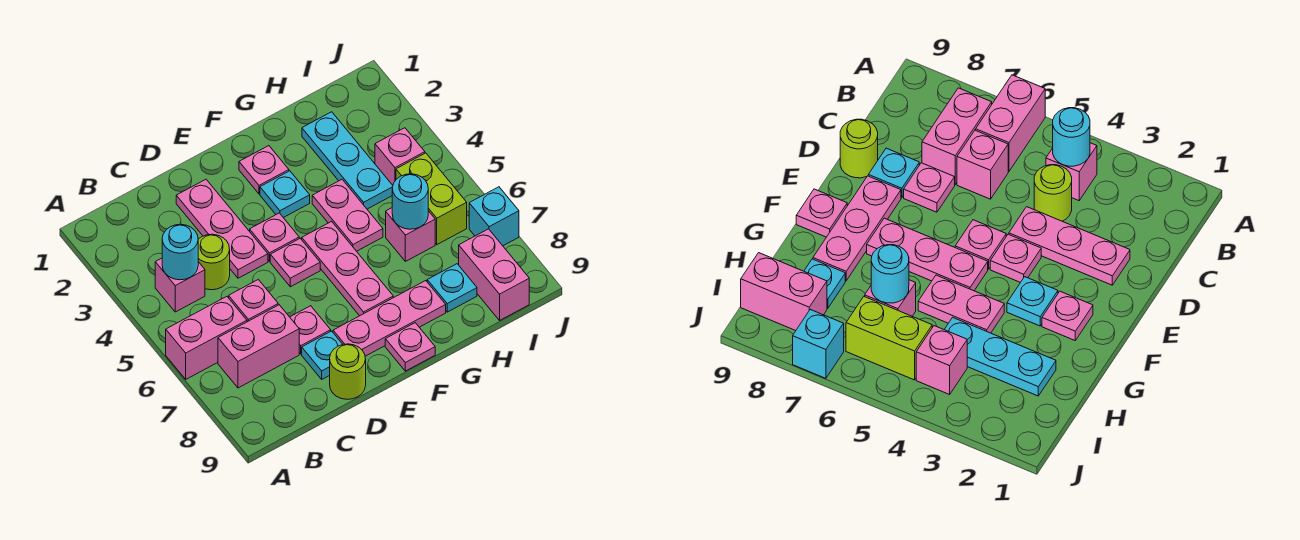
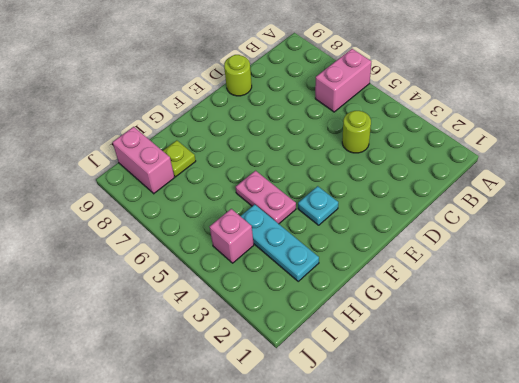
lime plate H8 level 1 -> cyan plate H8 level 1
none -> pink brick B4 level 1
none -> pink brick B7:C7 level 1
none -> pink brick C6 level 1

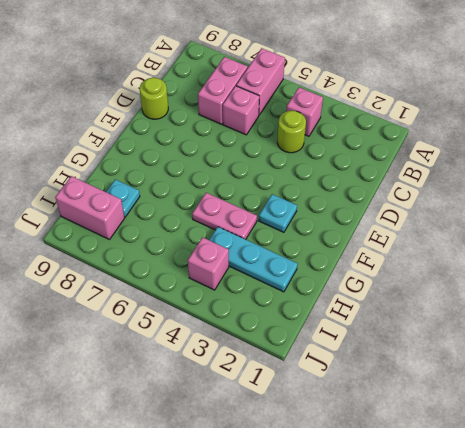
none -> pink plate D2:D4 level 1
none -> pink plate D7 level 1
none -> cyan plate D8 level 1

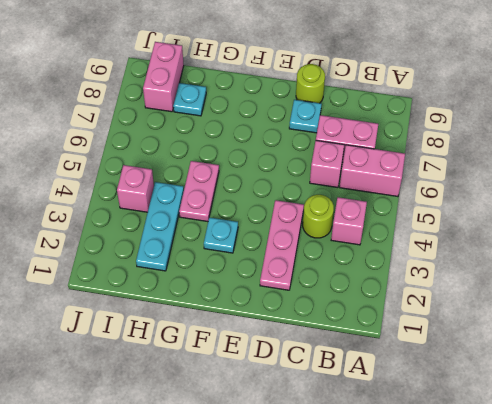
none -> pink plate D7 level 1
none -> pink plate E4 level 1
none -> pink plate E5 level 1

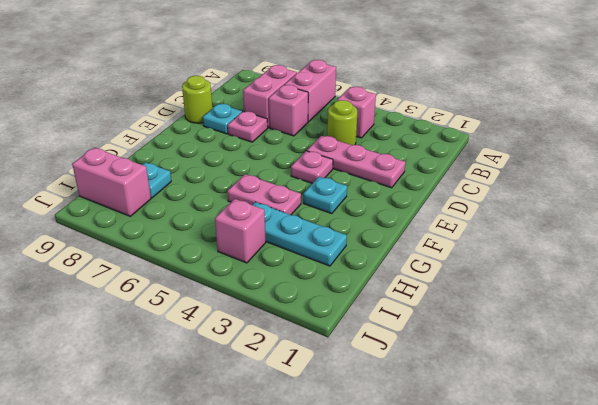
none -> pink plate E5 level 1
none -> pink plate E8:G8 level 1
none -> pink plate F2 level 1

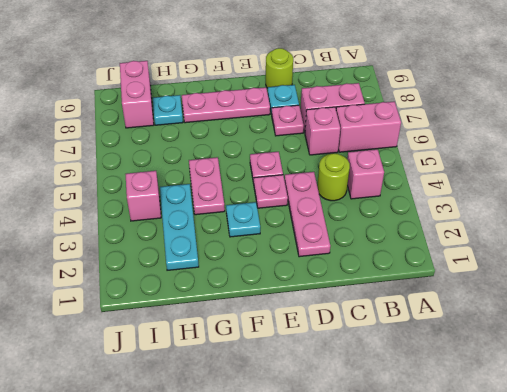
none -> pink plate F2 level 1
none -> pink plate F5:F7 level 1
none -> pink plate F9 level 1

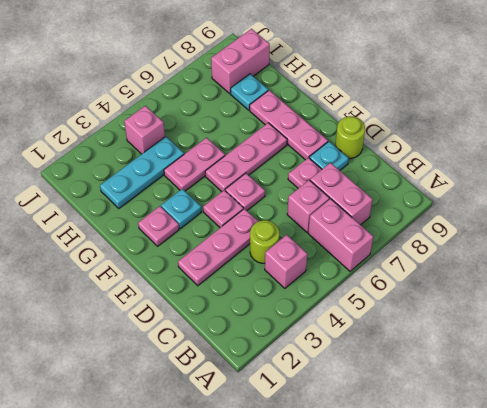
none -> pink plate F9 level 1
none -> pink brick H6 level 1
none -> lime brick I5:I6 level 1

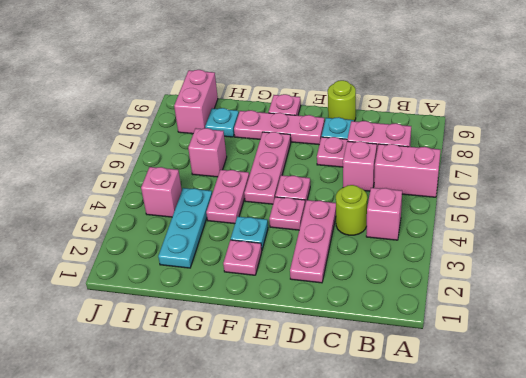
none -> lime brick I5:I6 level 1
none -> cyan brick J7 level 1
none -> cyan round brick B4 level 2

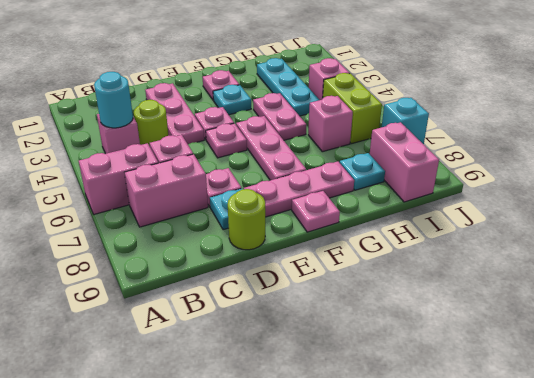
none -> cyan round brick H6 level 2

